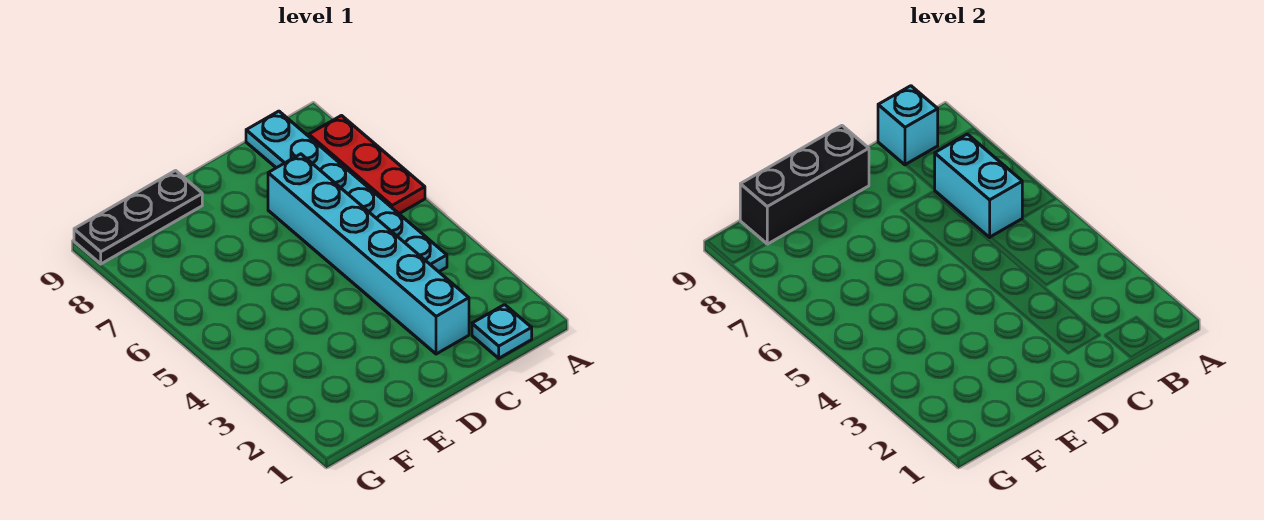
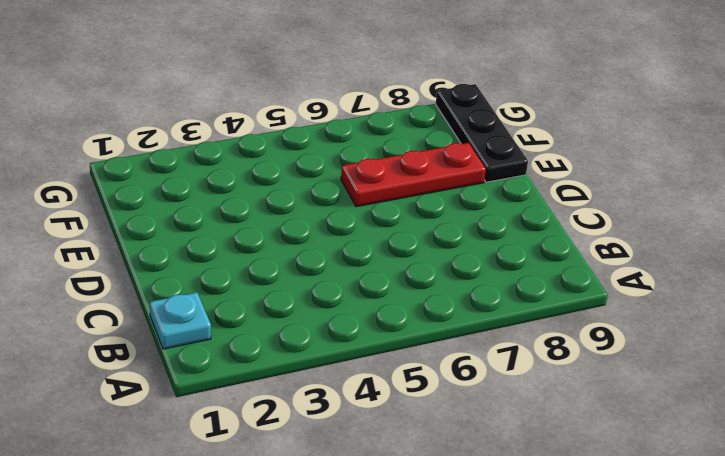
red plate E6:E8 level 1 -> red plate A6:A8 level 1
none -> cyan plate B4:B9 level 1
none -> cyan brick C2:C7 level 1

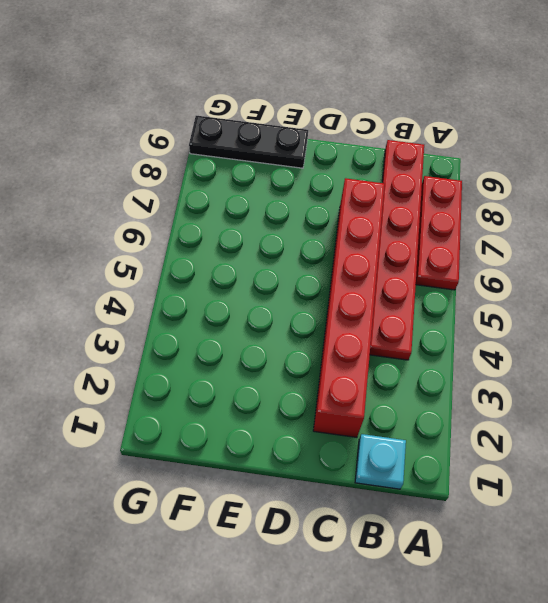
red plate B4:B9 level 1 -> cyan plate B4:B9 level 1
red brick C2:C7 level 1 -> cyan brick C2:C7 level 1
none -> cyan brick B6:B7 level 2
none -> cyan brick B9 level 2

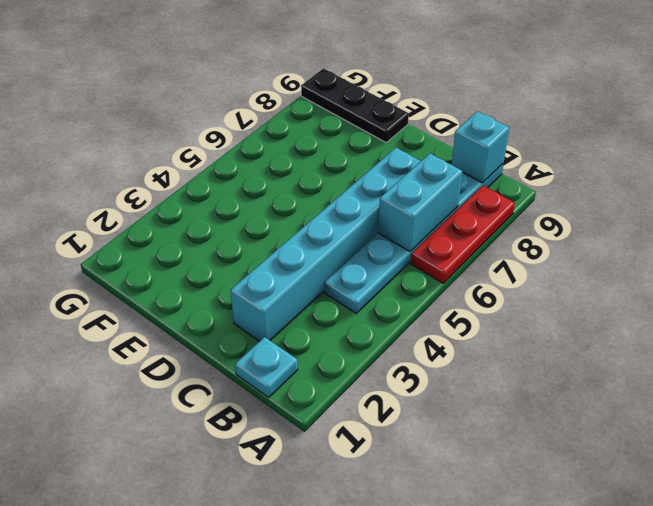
none -> black brick D9:F9 level 2

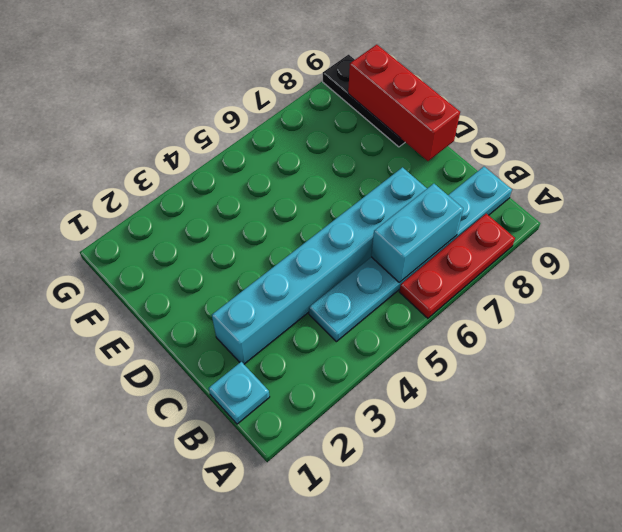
red brick D9:F9 level 2 -> black brick D9:F9 level 2
none -> cyan brick B9 level 2

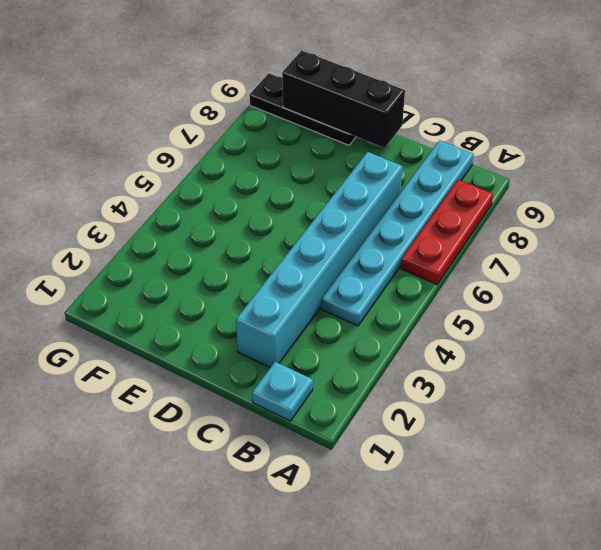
none -> cyan brick B6:B7 level 2
none -> cyan brick B9 level 2

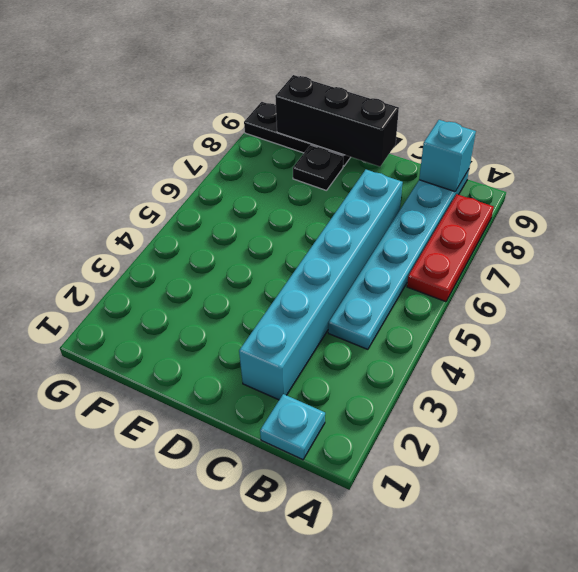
black plate E8 level 1 -> none
none -> cyan brick B6:B7 level 2

